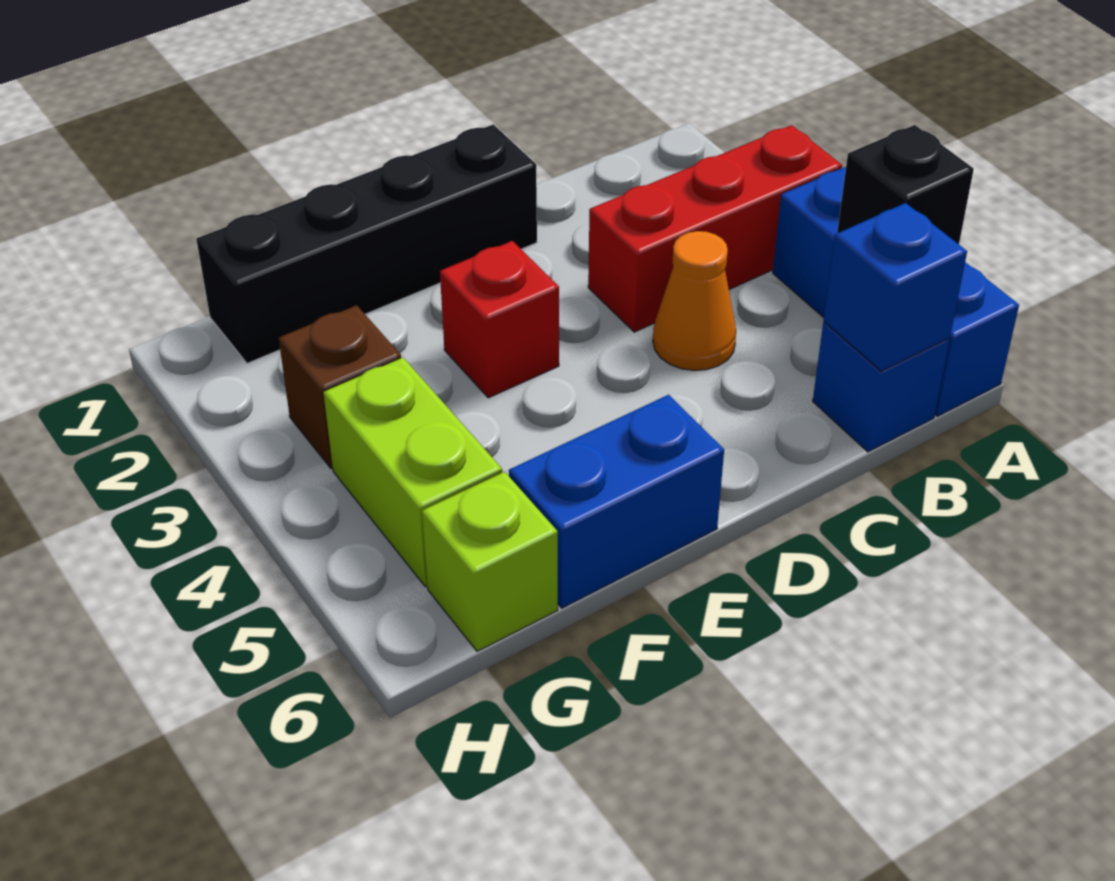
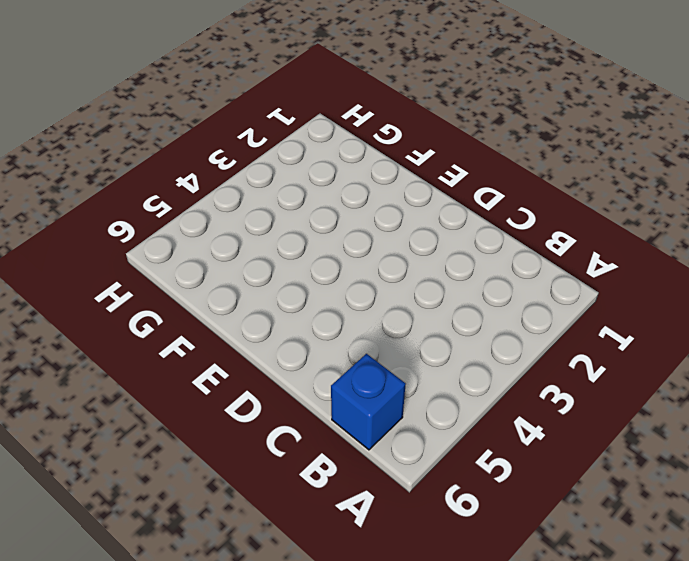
none -> red brick A3:C3 level 1
none -> blue brick A4:A6 level 1
none -> orange cone C4 level 1

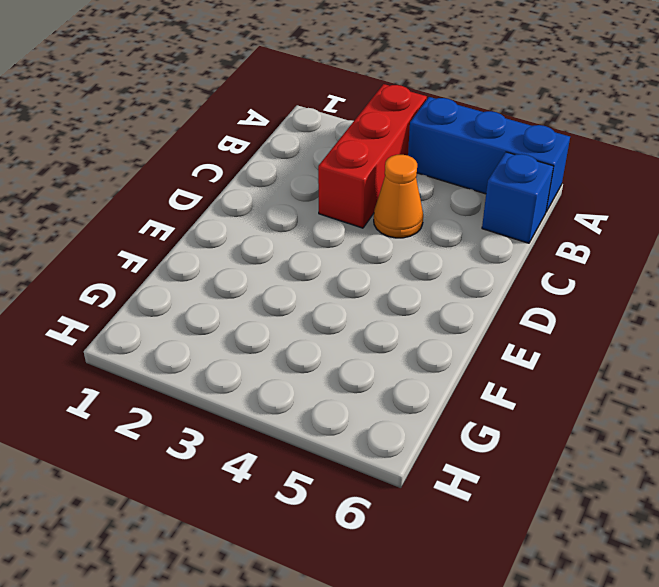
none -> black brick D1:G1 level 1
none -> red brick E3 level 1
none -> blue brick E6:F6 level 1

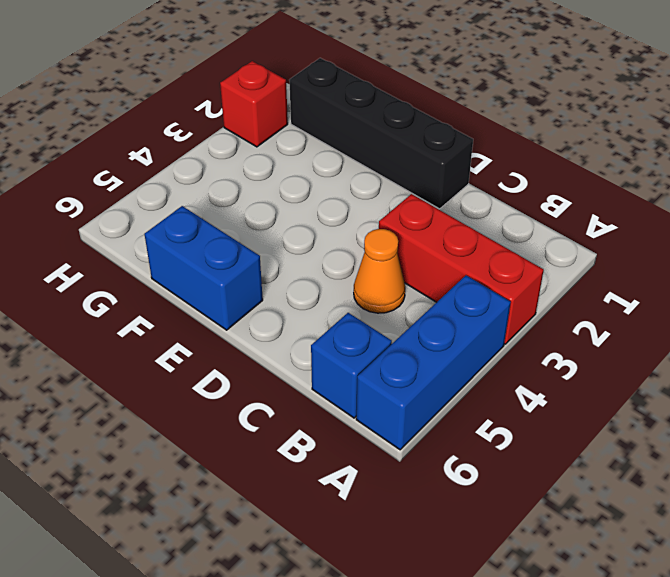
red brick H2 level 1 -> red brick E3 level 1
none -> brown brick G3 level 1
none -> lime brick G4:G5 level 1
none -> lime brick G6 level 1

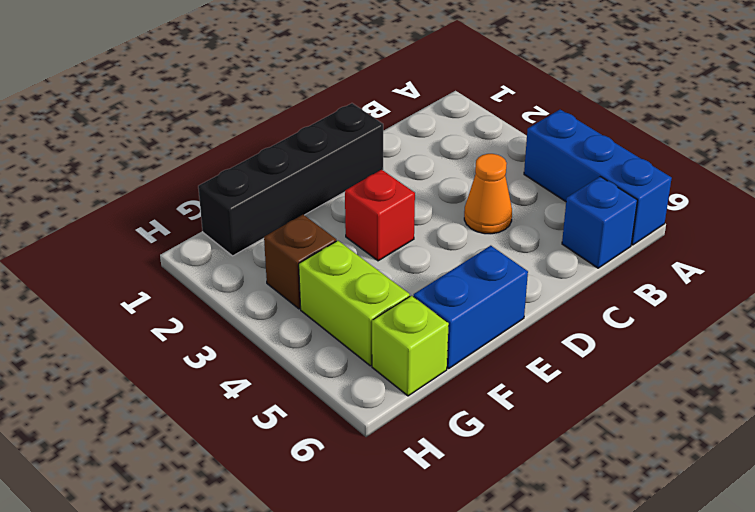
none -> red brick A3:C3 level 1
none -> black brick A5 level 2
none -> blue brick B6 level 2

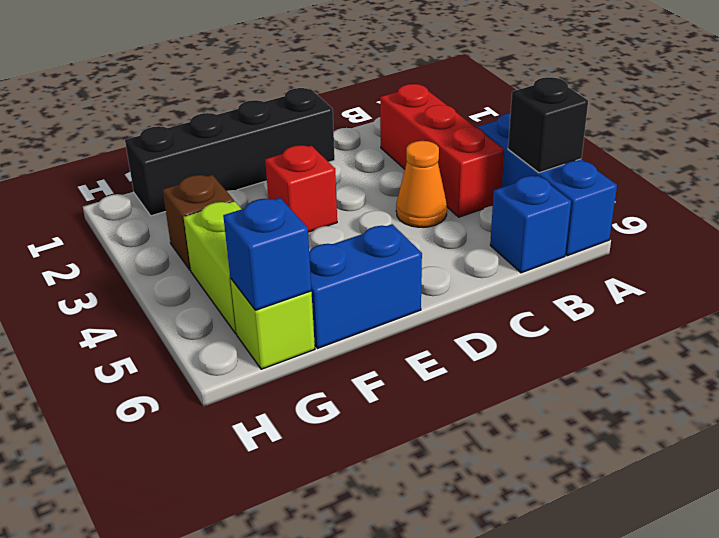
red brick B2:B4 level 1 -> red brick A3:C3 level 1
blue brick G6 level 2 -> blue brick B6 level 2

